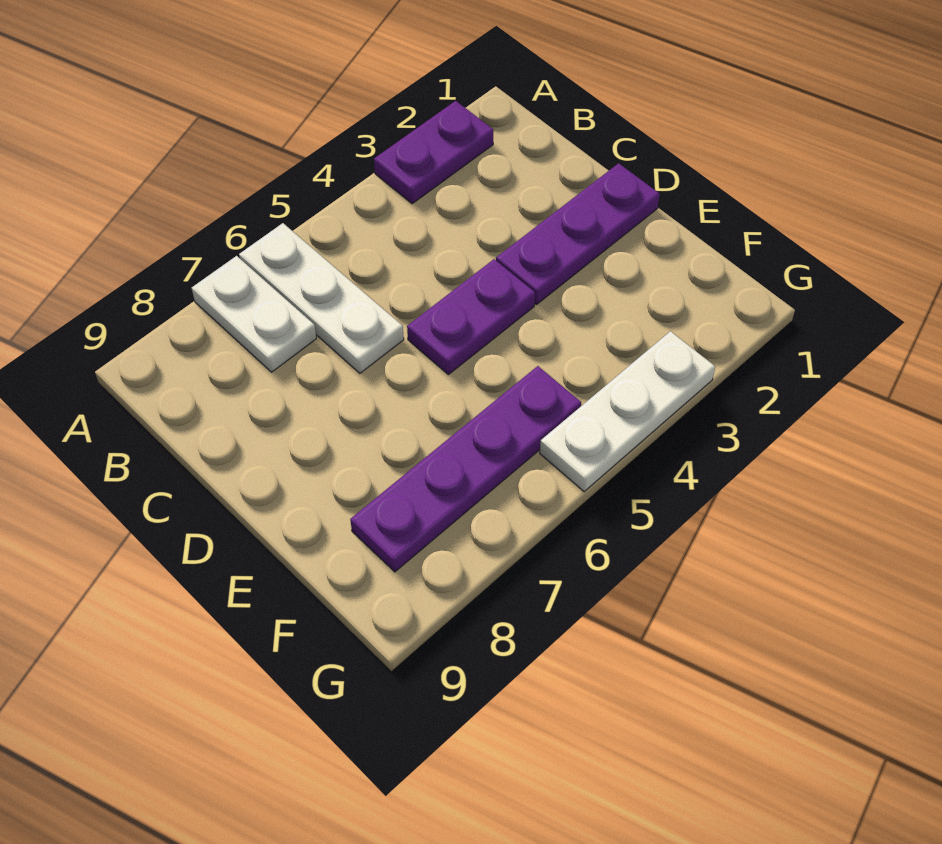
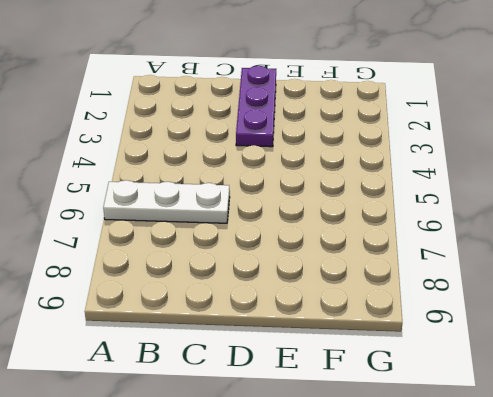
none -> purple plate A2:A3 level 1
none -> white plate A7:B7 level 1

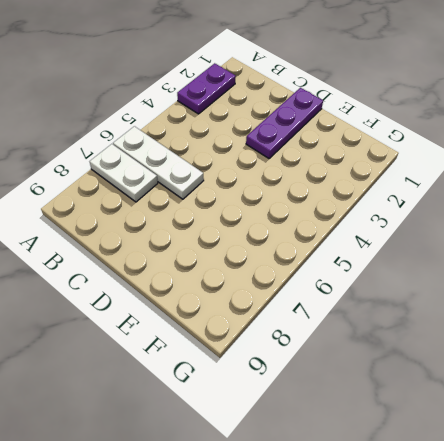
none -> purple plate D4:D5 level 1
none -> purple plate F5:F8 level 1

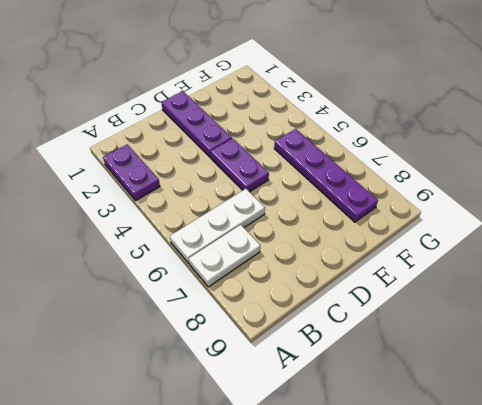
none -> white plate G3:G5 level 1

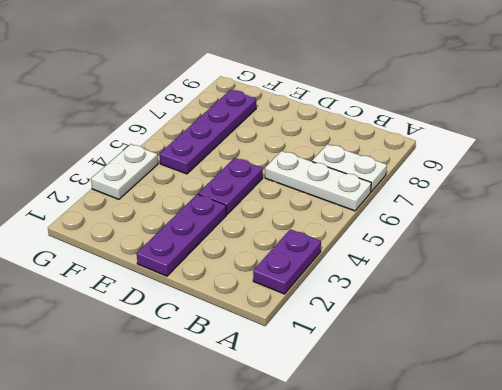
white plate G3:G4 level 1 -> white plate G3:G5 level 1

